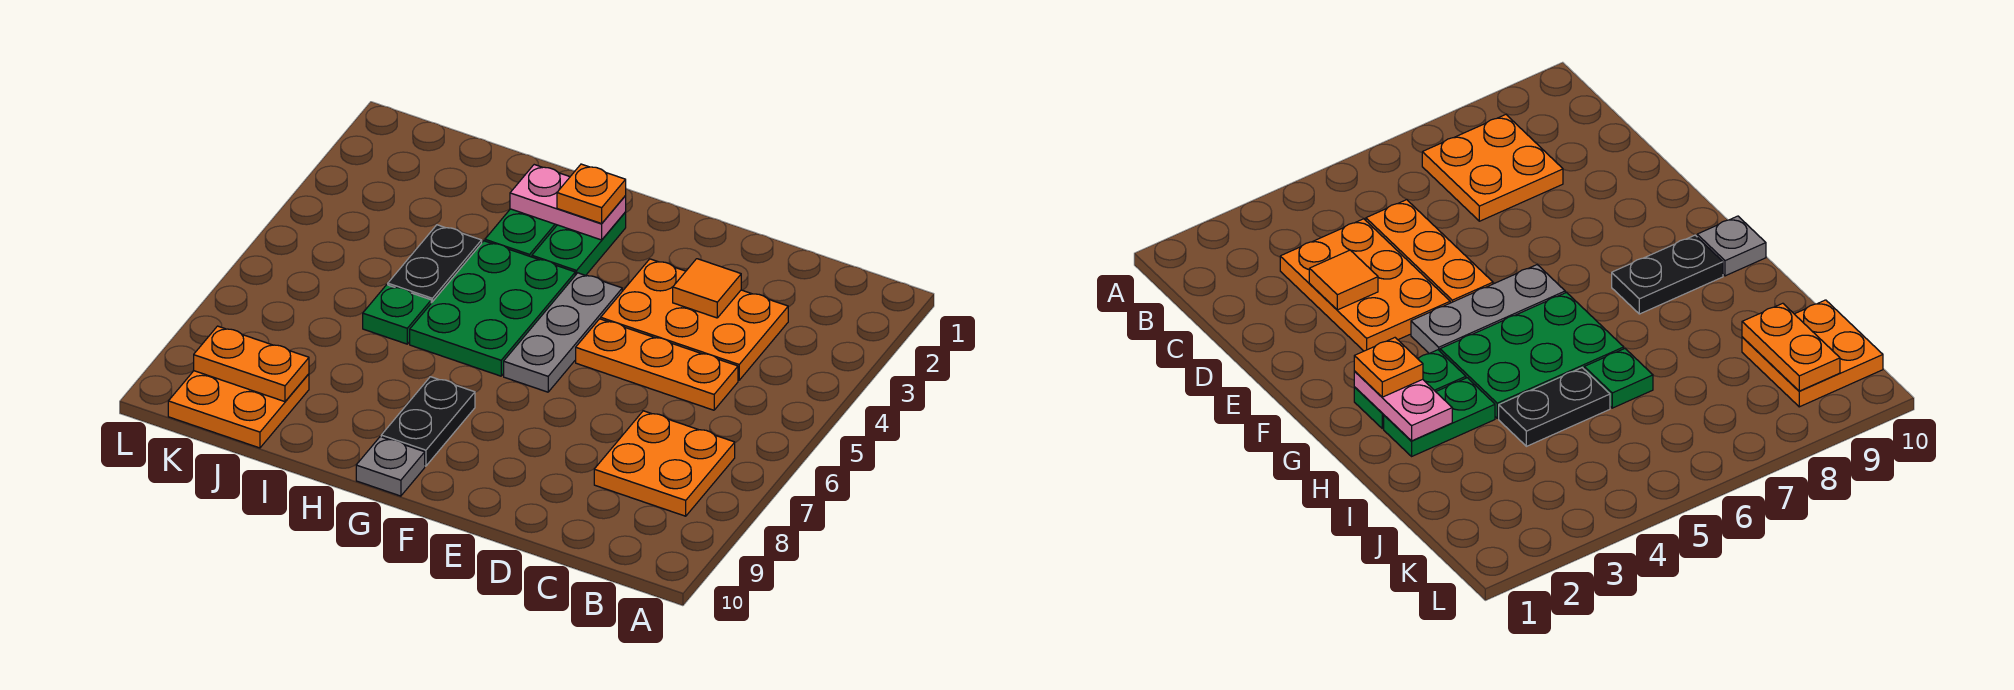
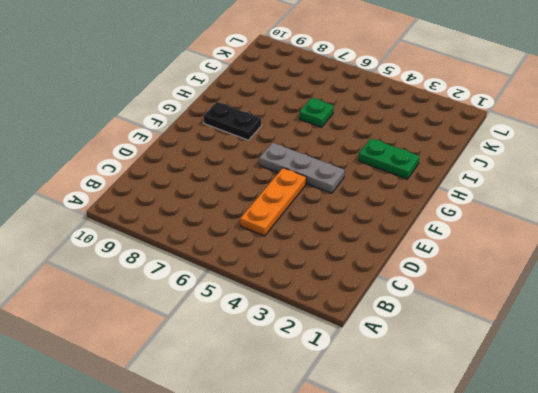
none -> orange plate B7:C8 level 1
none -> orange plate C3:E4 level 1
none -> green plate G2:G3 level 1

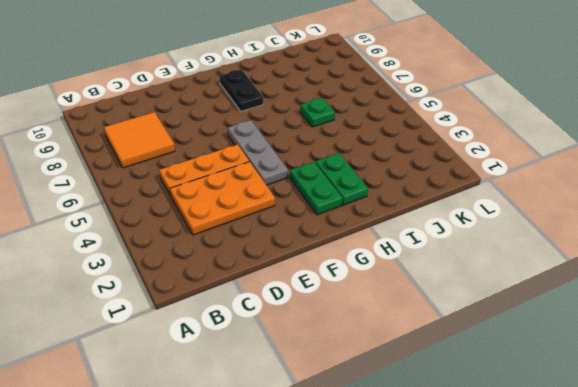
orange tile B7:C8 level 1 -> orange plate B7:C8 level 1
none -> green plate G4:H6 level 1
none -> grey plate G10 level 1
none -> black plate I4:I5 level 1

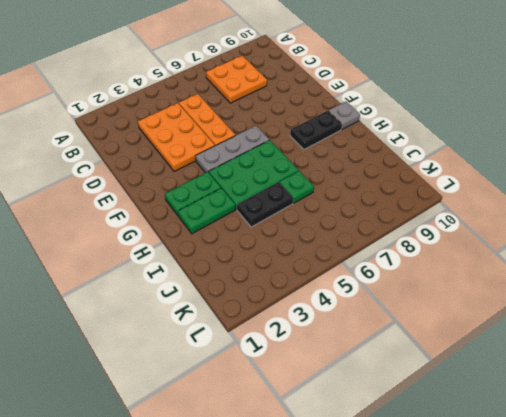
none -> orange plate J9:K10 level 1
none -> orange tile D3 level 2
none -> pink plate G2:H2 level 2

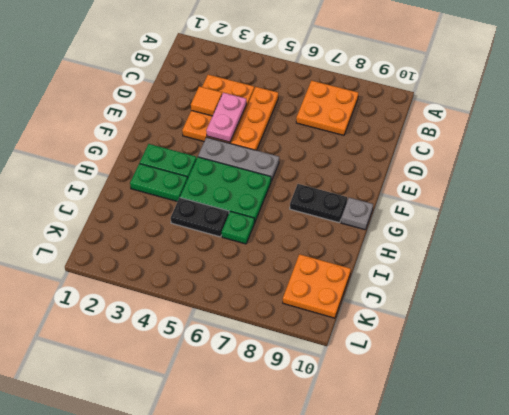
pink plate D4:E4 level 2 -> pink plate G2:H2 level 2
none -> orange plate J9:K9 level 2
none -> orange plate G2 level 3

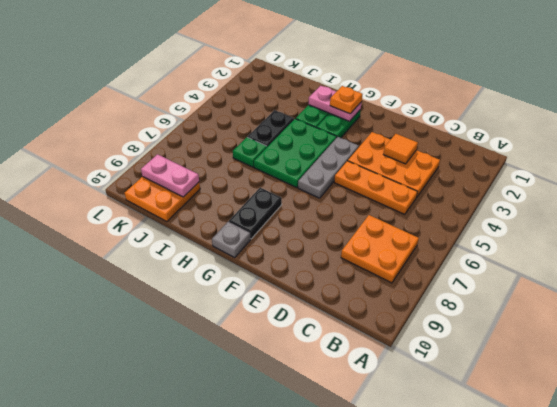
pink plate J9:K9 level 2 -> orange plate J9:K9 level 2

